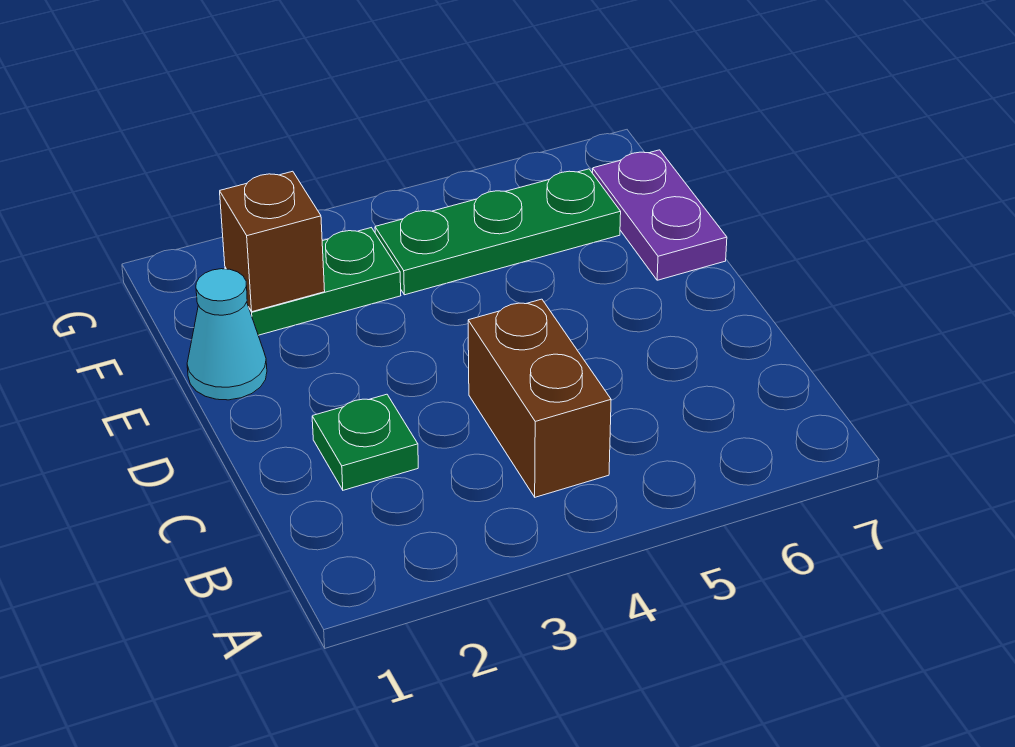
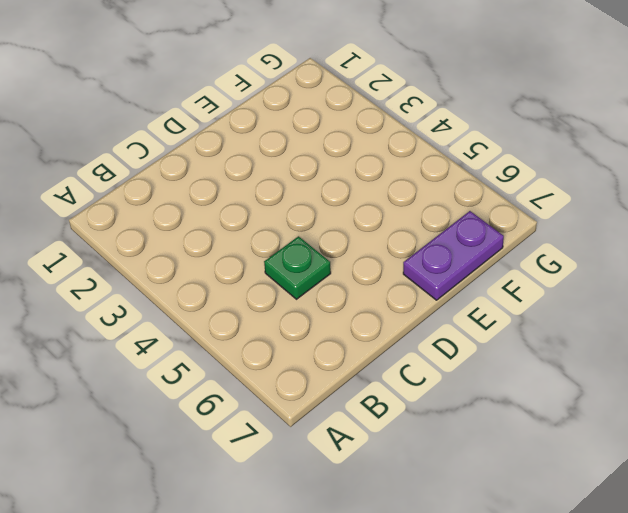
green plate C5 level 1 -> green plate C2 level 1
none -> brown brick B4:C4 level 1
none -> cyan cone E1 level 1

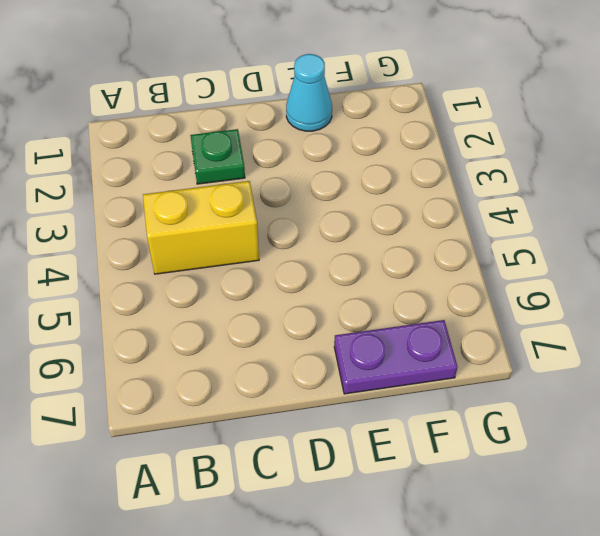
yellow brick B4:C4 level 1 -> brown brick B4:C4 level 1
none -> green plate F2:F3 level 1
none -> green plate F4:F6 level 1

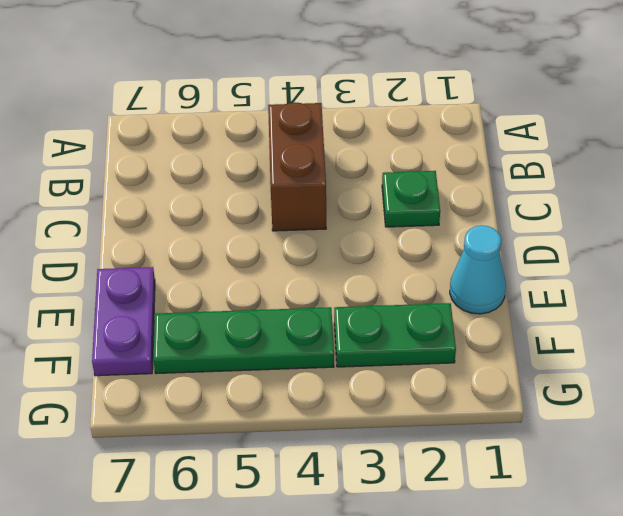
none -> brown brick F2 level 2

